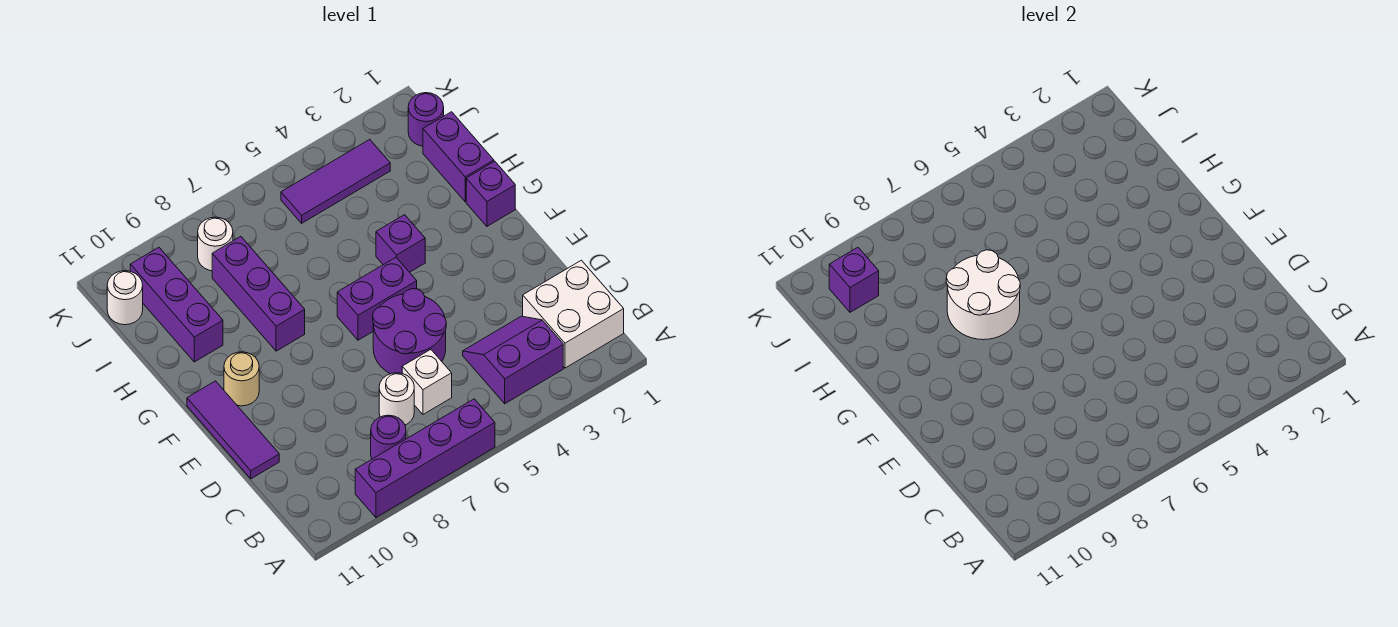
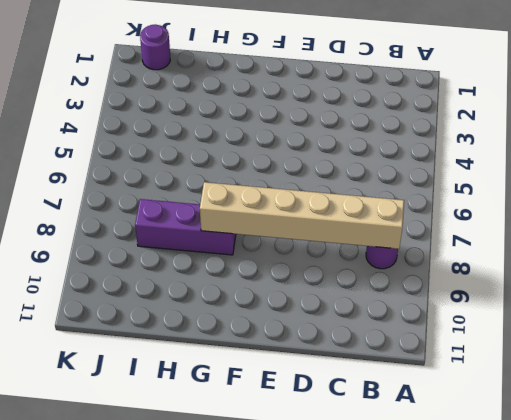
tan brick B8:G8 level 2 -> white round brick G7:H8 level 2
none -> purple brick A6:A9 level 1
none -> white brick B1:C2 level 1
none -> purple slope B3:C4 level 1 top B

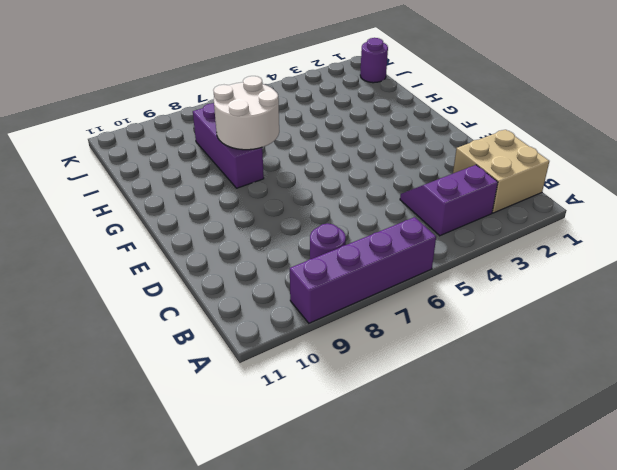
tan brick B1:C2 level 1 -> white brick B1:C2 level 1
none -> white brick C6 level 1
none -> white round brick C7 level 1
none -> purple round brick D5:E6 level 1

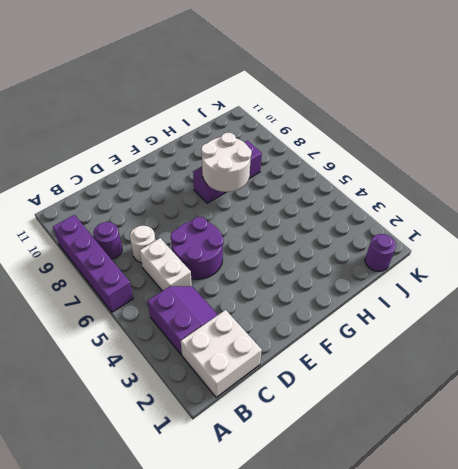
white brick C5:C6 level 1 -> white brick C6 level 1
none -> purple tile D11:F11 level 1
none -> purple brick F5:F6 level 1
none -> tan round brick F10 level 1

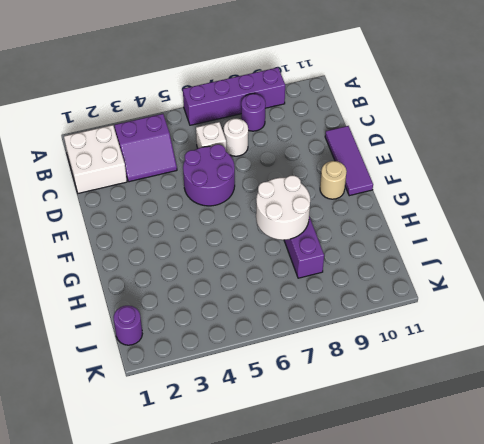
none -> purple brick F5:F6 level 1
none -> purple brick G1 level 1
none -> purple brick G4 level 1

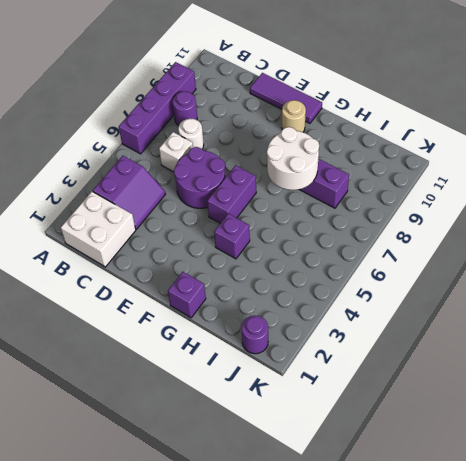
none -> purple brick H1:I1 level 1
none -> purple brick H10:J10 level 1
none -> purple tile J3:J5 level 1

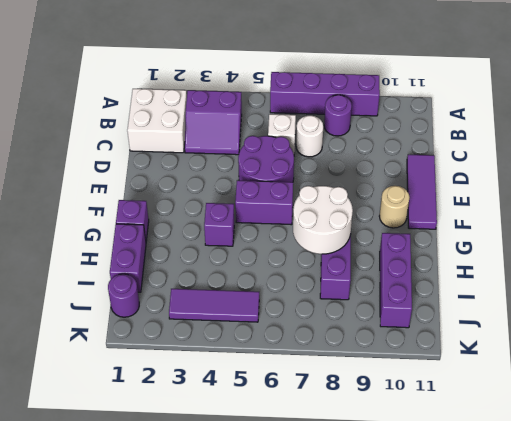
none -> white round brick J8 level 1
none -> white round brick J11 level 1
none -> purple brick J10 level 2

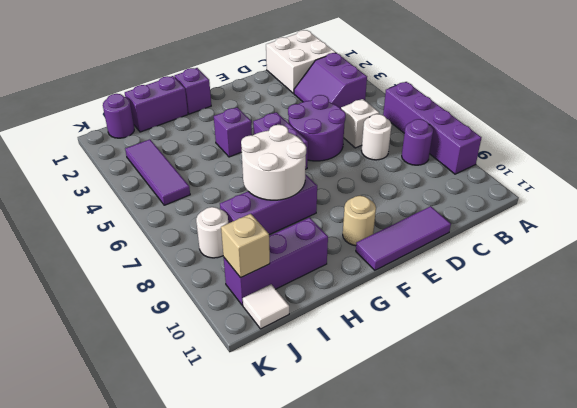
tan brick J10 level 2 -> purple brick J10 level 2
white tile J11 level 1 -> white round brick J11 level 1

